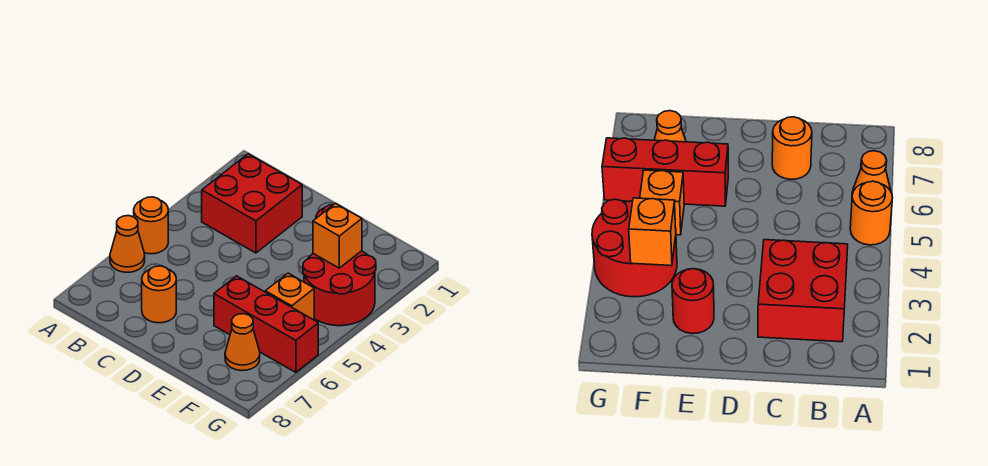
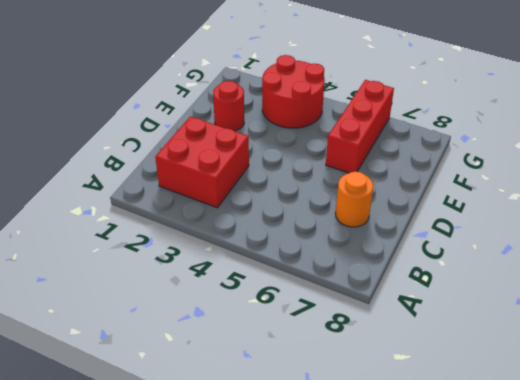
none -> orange round brick A5 level 1
none -> orange cone A6 level 1

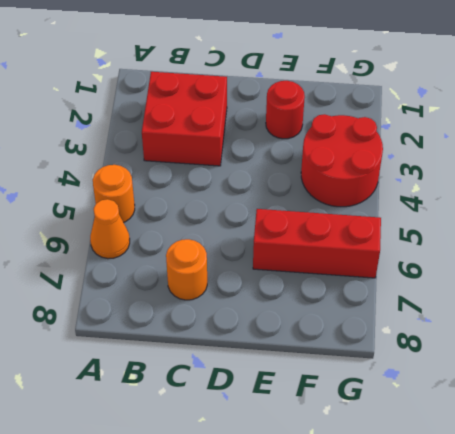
none -> orange brick F5 level 1
none -> orange cone F7 level 1

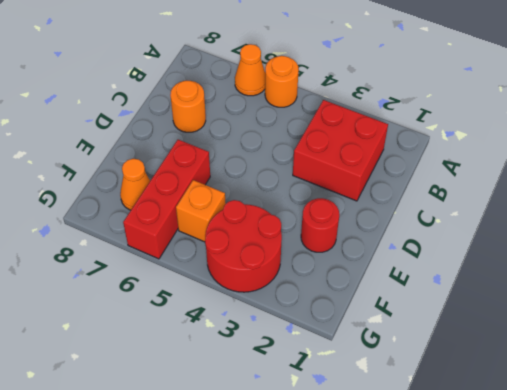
none -> orange brick F3 level 2

